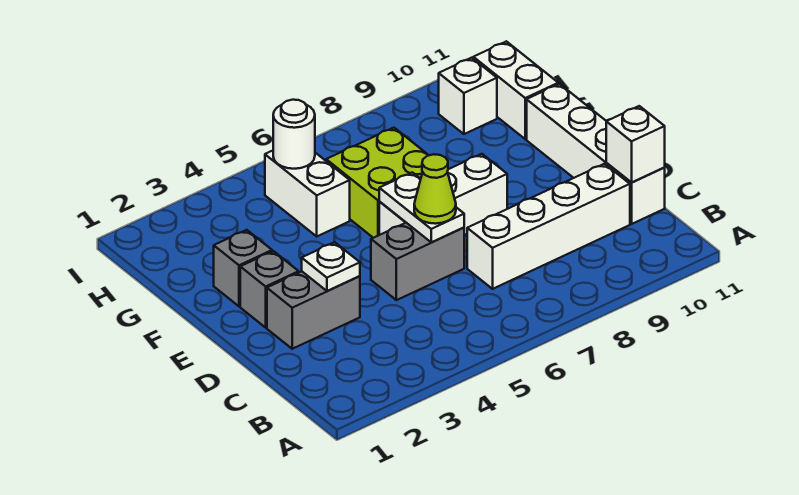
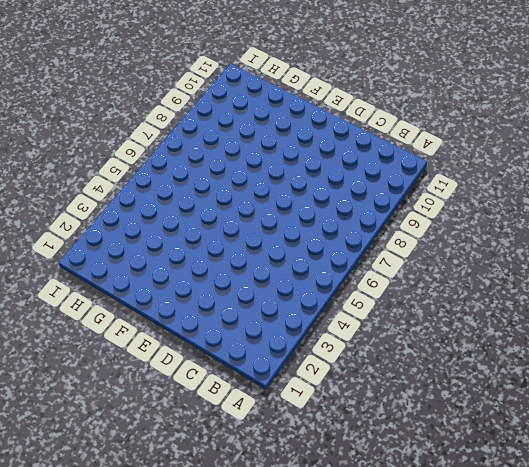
none -> white brick C7:C10 level 1
none -> white brick C11:F11 level 1
none -> grey brick D2:D3 level 1

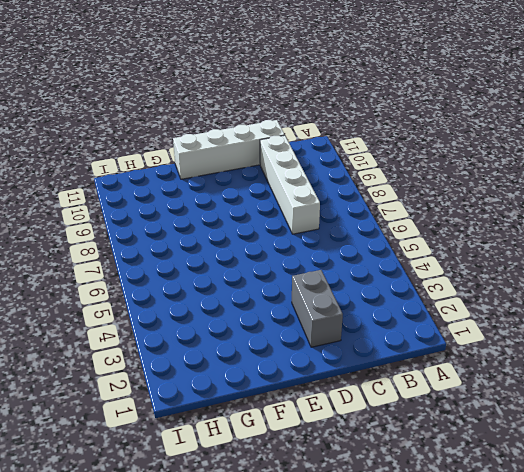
none -> grey brick D5:D6 level 1
none -> grey brick E2 level 1
none -> white brick E6:E8 level 1

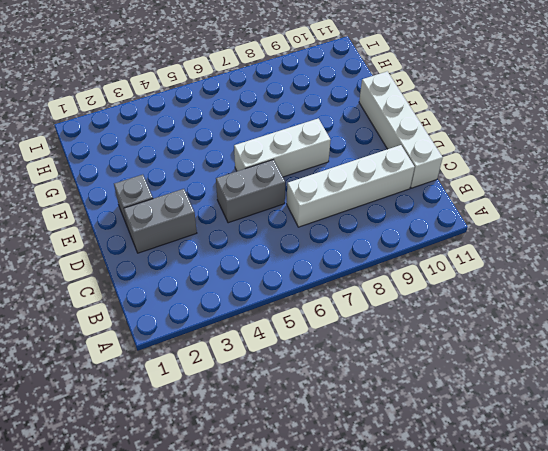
none -> grey brick F2 level 1
none -> lime brick F6:G7 level 1
none -> white brick G5:H5 level 1

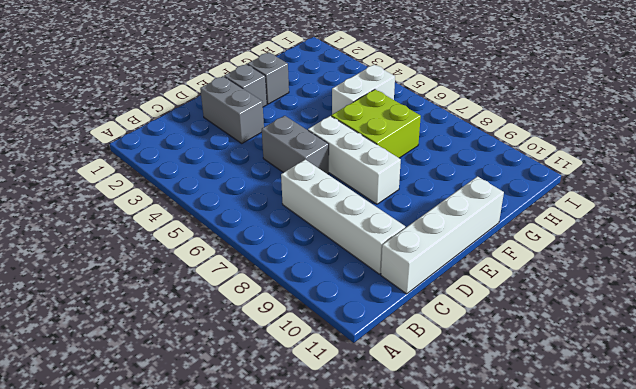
none -> white brick G11:H11 level 1
none -> white brick H10 level 1
none -> white brick C11 level 2

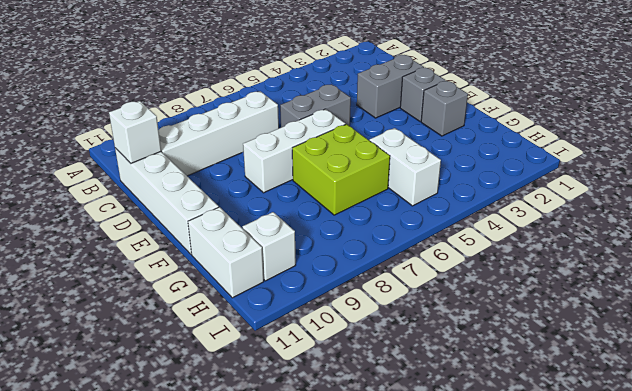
none -> white plate D3 level 2
none -> white plate D6:E6 level 2
none -> white round brick H5 level 2

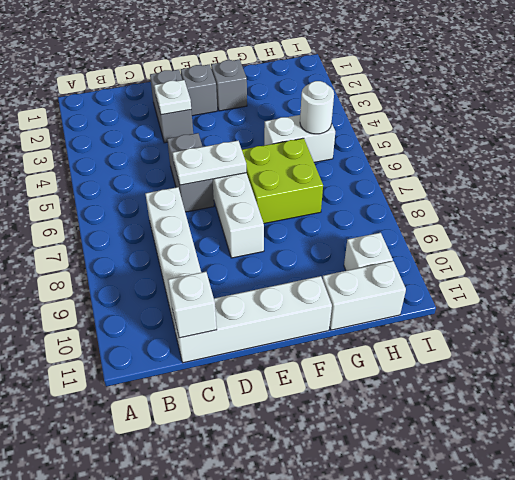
none -> lime cone D6 level 3

